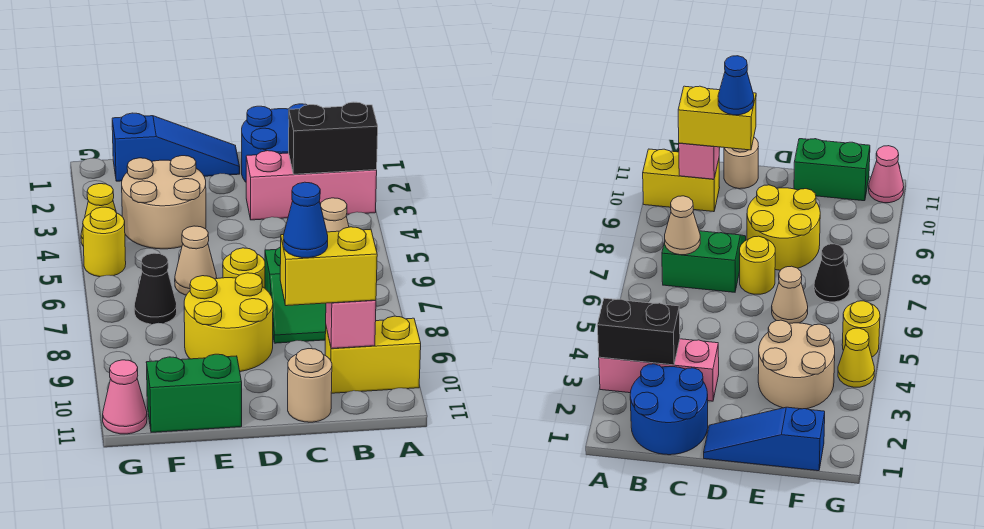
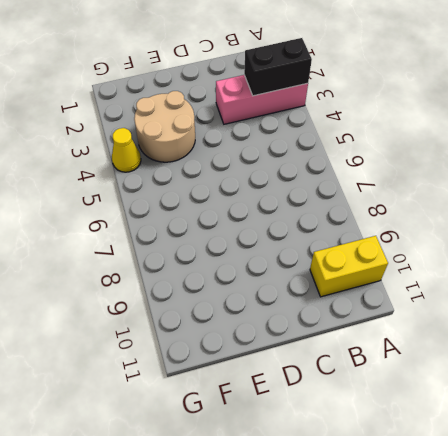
none -> blue round brick B1:C2 level 1
none -> green slope B7:C8 level 1 top 7
none -> tan round brick C11 level 1

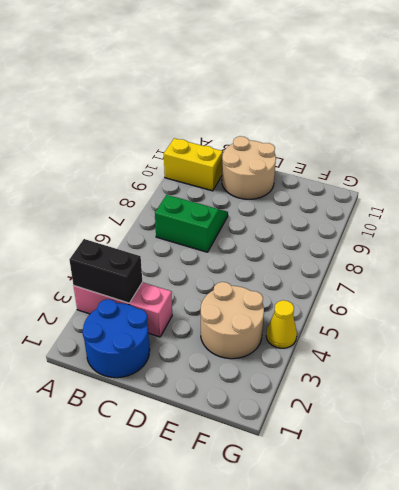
tan round brick C10:D11 level 1 -> tan round brick C11 level 1
none -> blue slope D1:F1 level 1 top F
none -> yellow round brick D7 level 1
none -> yellow round brick D8:E9 level 1

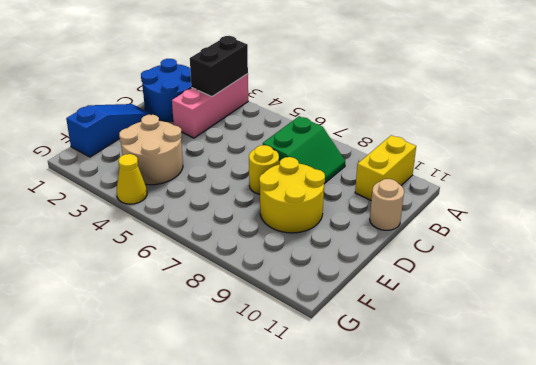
none -> tan cone E6 level 1
none -> green brick E11:F11 level 1
none -> black cone F7 level 1

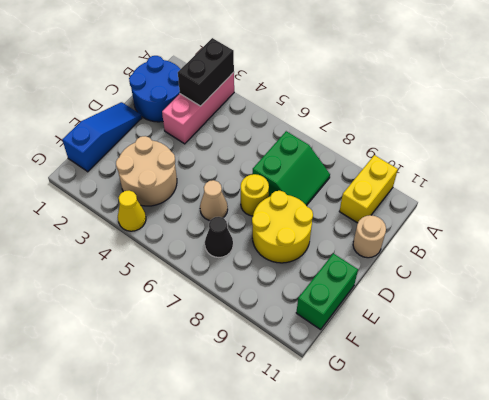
none -> yellow round brick G5 level 1
none -> pink cone G11 level 1
none -> tan cone B7 level 2

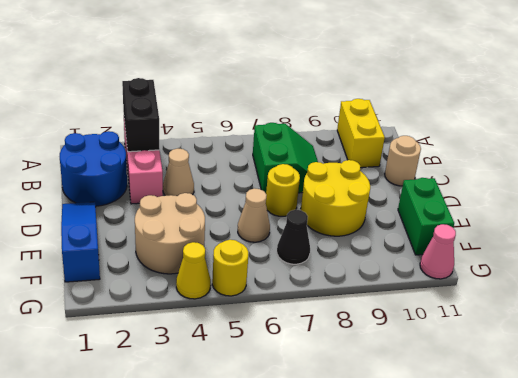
tan cone C4 level 1 -> tan cone B7 level 2
none -> pink brick B10 level 2
none -> yellow brick B10:C10 level 3
none -> blue cone C10 level 4

